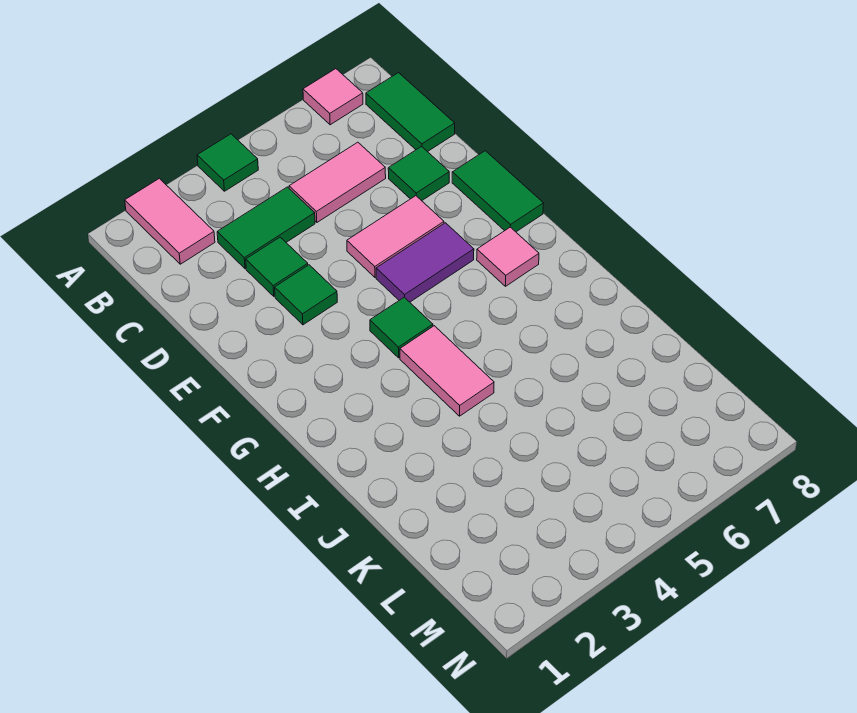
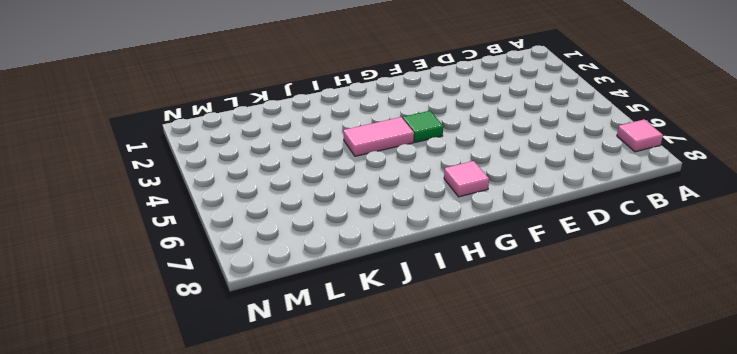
none -> pink tile A2:B2 level 1
none -> green tile A4 level 1
none -> green tile B8:C8 level 1

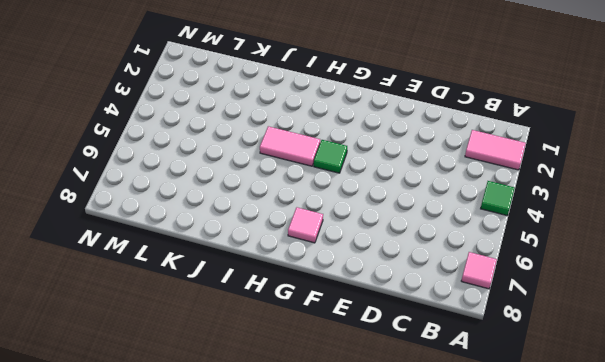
none -> green tile B8:C8 level 1
none -> green tile C3:C4 level 1
none -> pink tile C5:C6 level 1

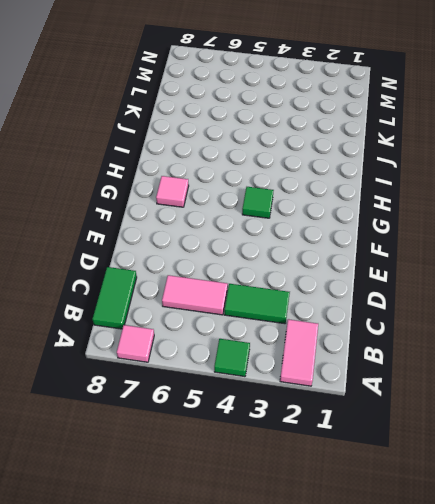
none -> green tile D3 level 1
none -> green tile D7 level 1
none -> green tile E3 level 1

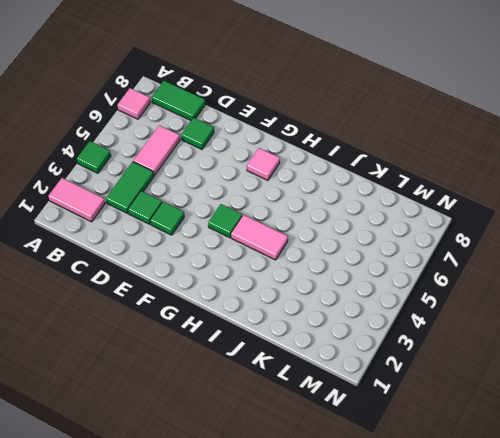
none -> pink tile E5:E6 level 1
none -> green tile E8:F8 level 1
none -> purple tile F5:F6 level 1

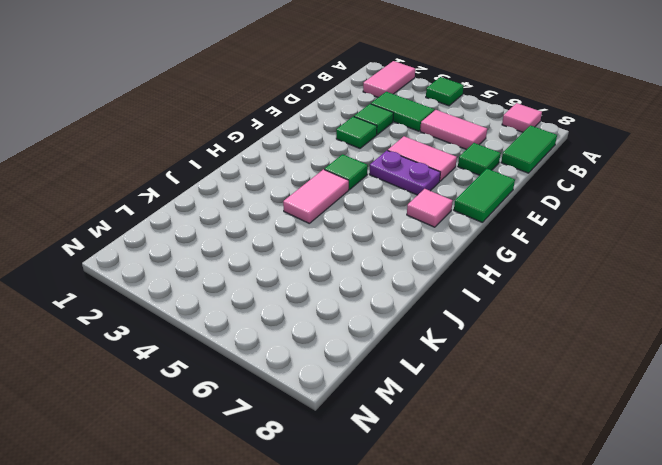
purple plate F5:F6 level 1 -> purple tile F5:F6 level 1

